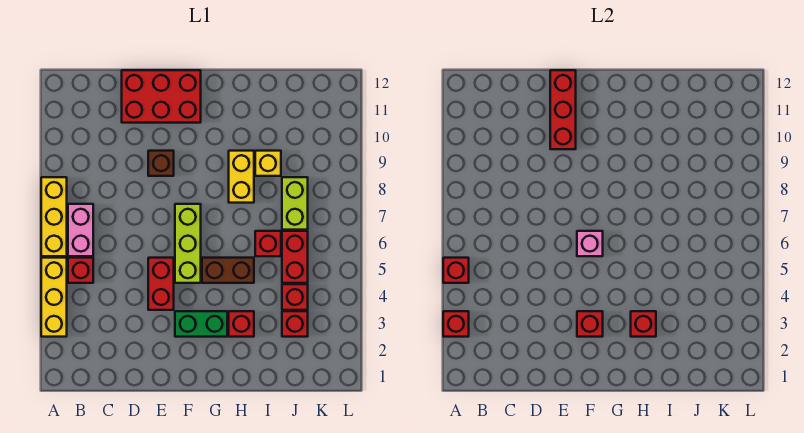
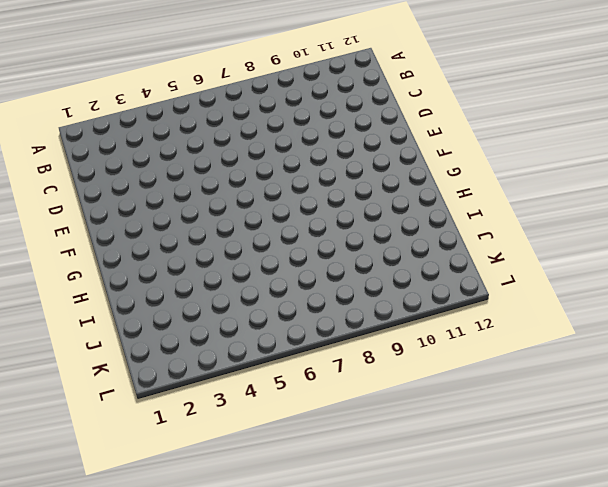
none -> yellow brick A3:A5 level 1
none -> yellow brick A6:A8 level 1
none -> red brick B5 level 1

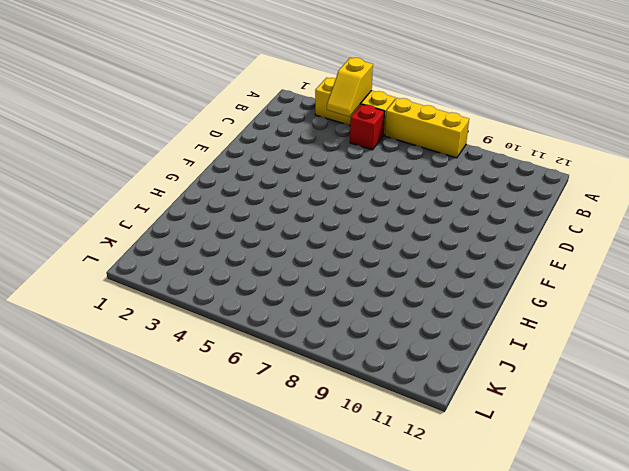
yellow slope A4:B4 level 2 top A -> none
none -> pink brick B6:B7 level 1
none -> red brick D11:F12 level 1
none -> red brick E4:E5 level 1

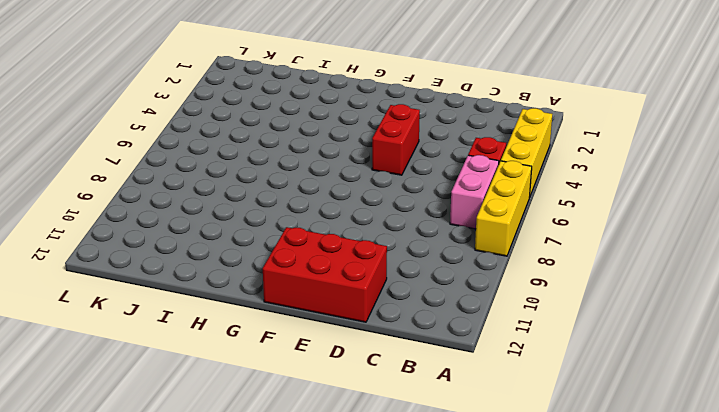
none -> brown brick E9 level 1
none -> green brick F3:G3 level 1
none -> lime brick F5:F7 level 1

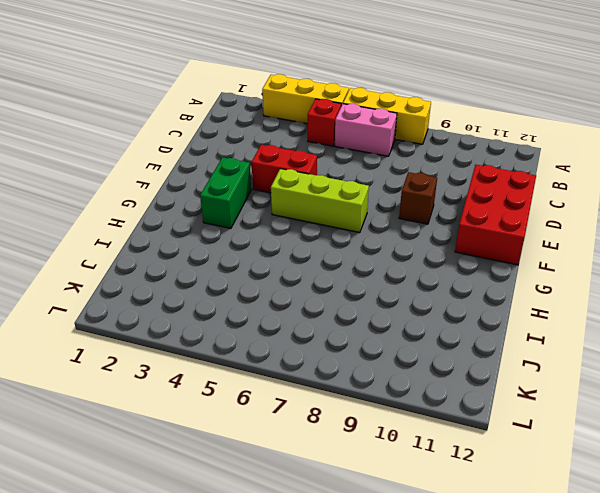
none -> brown brick G5:H5 level 1
none -> red brick H3 level 1
none -> yellow brick H8:H9 level 1

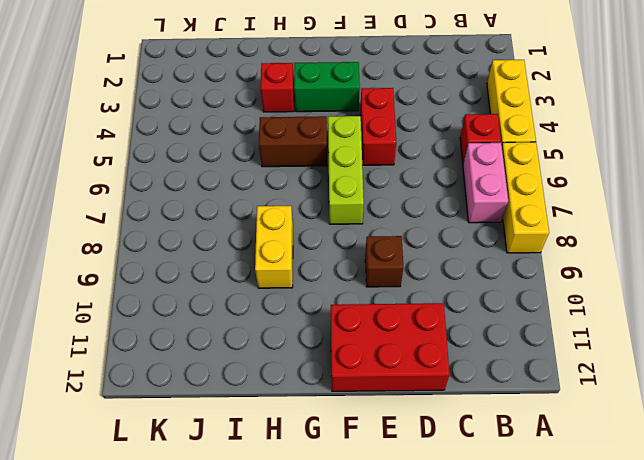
none -> red brick I6 level 1
none -> yellow brick I9 level 1
none -> red brick J3 level 1

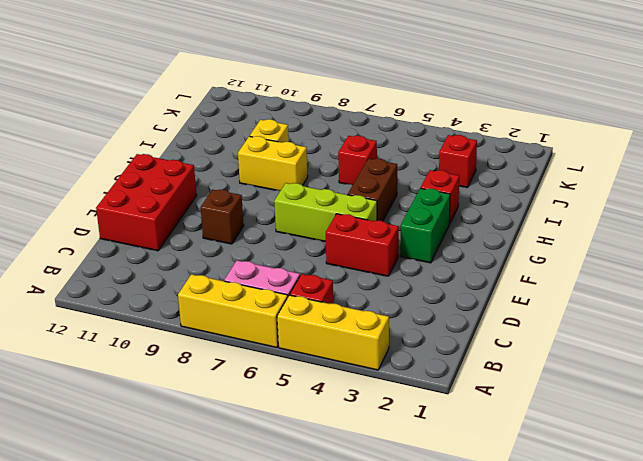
none -> red brick J4 level 1
none -> red brick J5:J6 level 1
none -> lime brick J7:J8 level 1

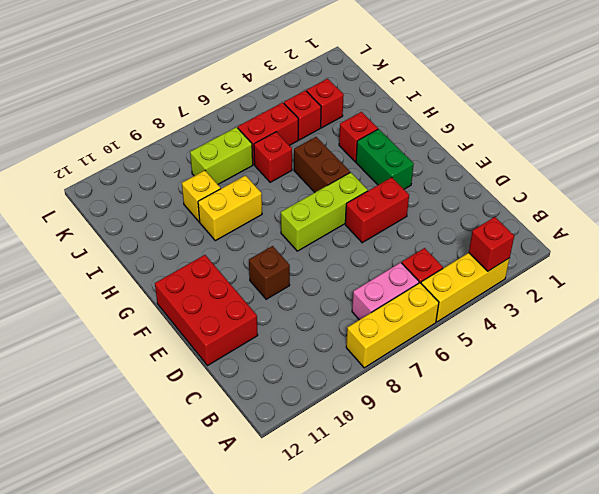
none -> red brick A5 level 2
none -> red brick E10:E12 level 2
none -> red brick F3 level 2

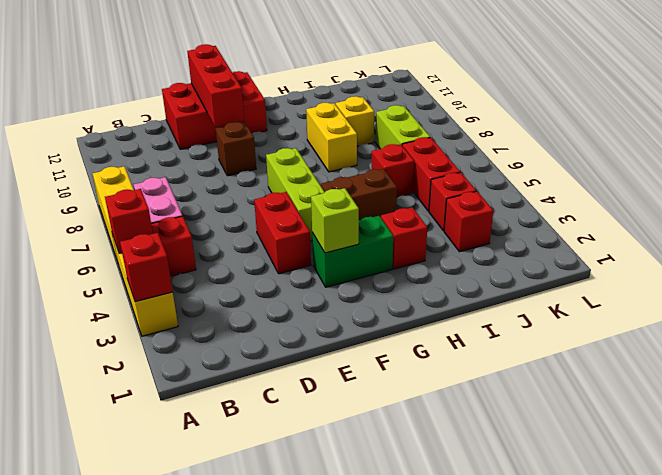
lime brick F3 level 2 -> red brick F3 level 2
none -> pink brick F6 level 2
none -> red brick H3 level 2

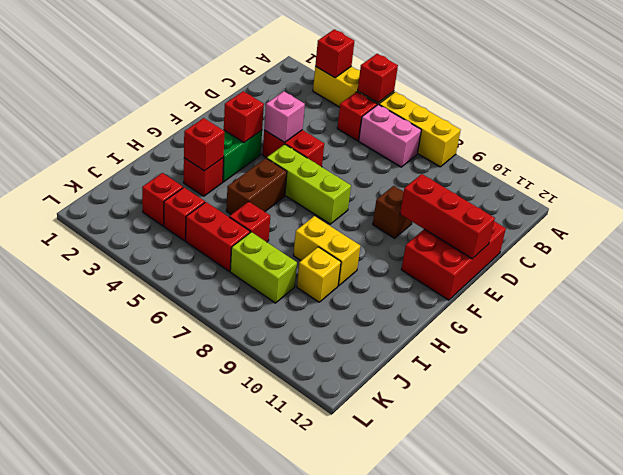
pink brick E4 level 2 -> pink brick F6 level 2

